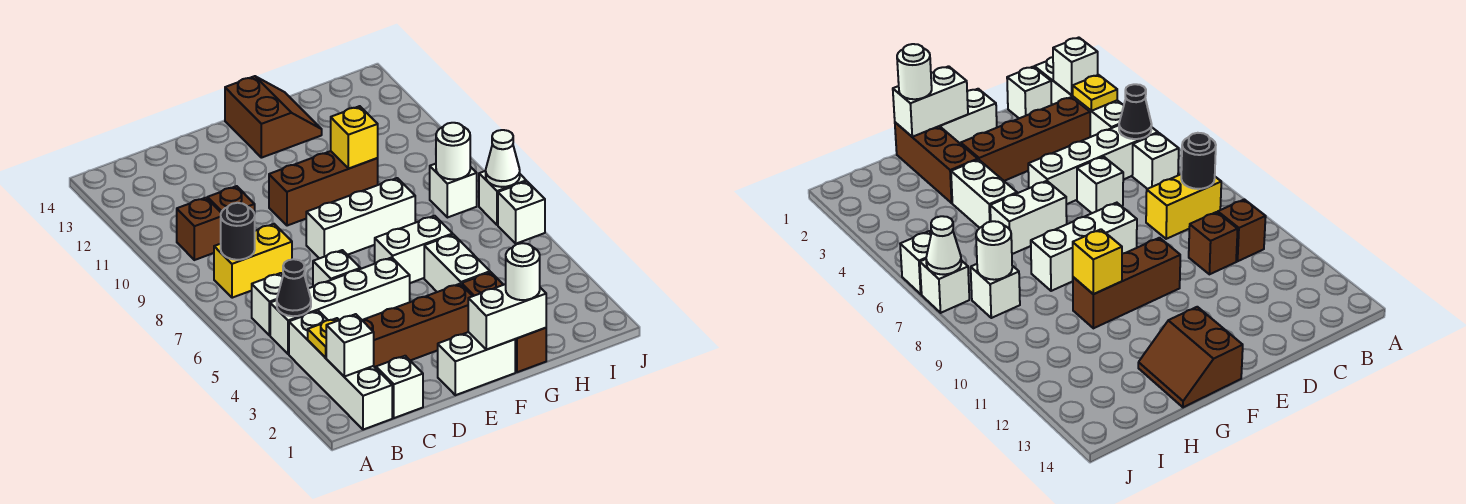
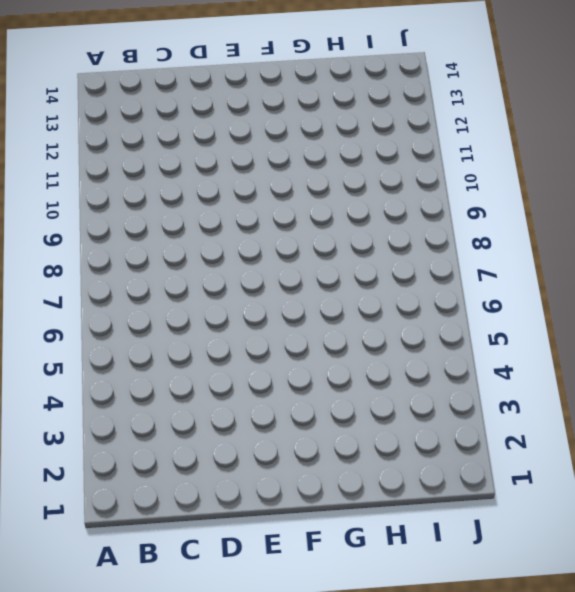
none -> white brick B1:B4 level 1
none -> white brick B5:E5 level 1
none -> white brick B6 level 1

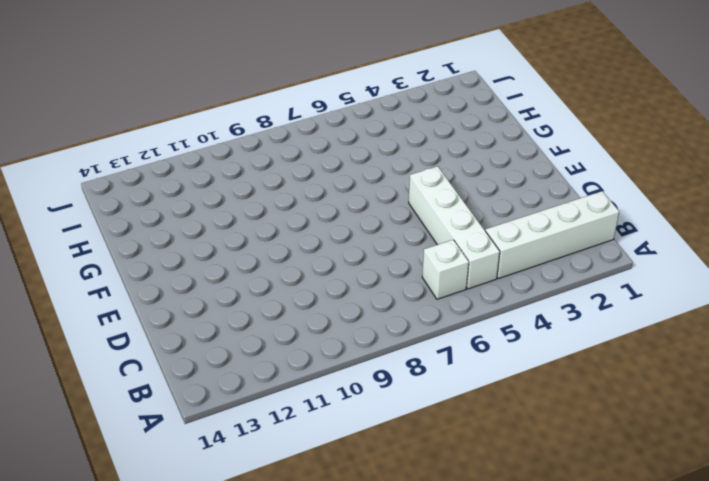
none -> yellow brick B8:C8 level 1
none -> brown brick B10 level 1
none -> white brick C1 level 1

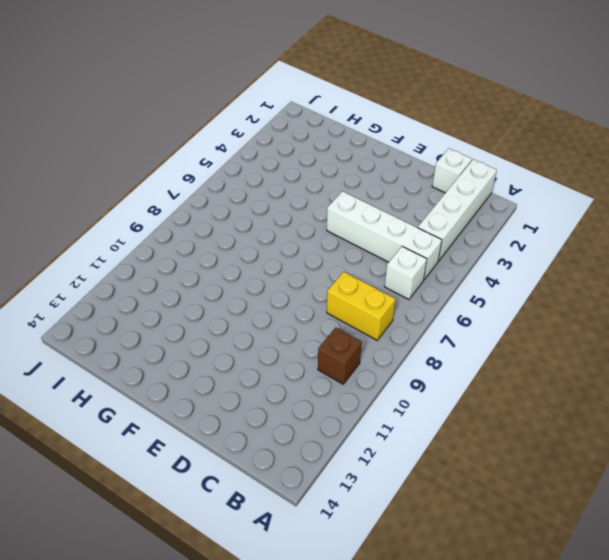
none -> brown brick C3:F3 level 1
none -> brown brick C10 level 1
none -> white brick D6 level 1

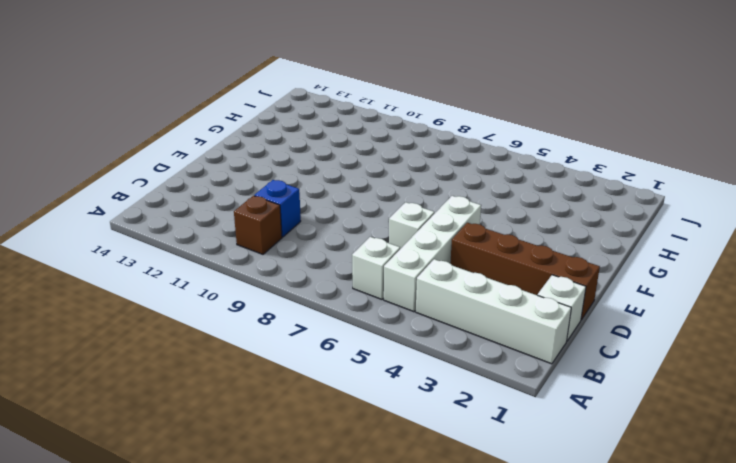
blue brick C10 level 1 -> brown brick C10 level 1
brown brick D1:D4 level 1 -> brown brick C3:F3 level 1
none -> yellow brick B8:C8 level 1
none -> white brick E1:F1 level 1
none -> white brick E8:G8 level 1

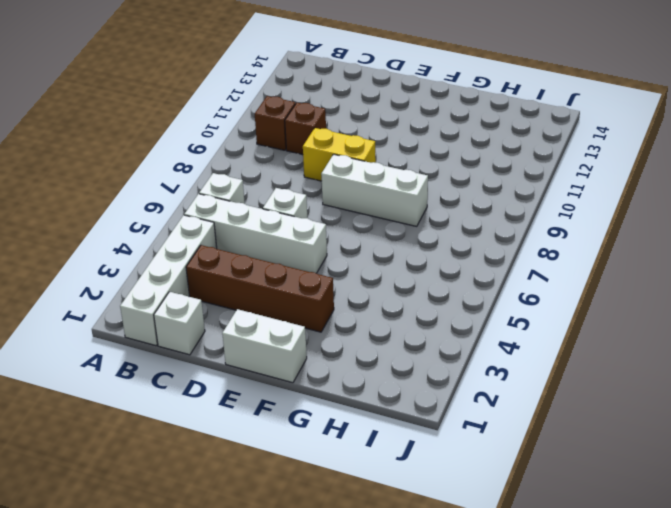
yellow brick D9:E9 level 1 -> yellow brick B8:C8 level 1
none -> brown brick E10:G10 level 1
none -> white brick F6:G6 level 1
none -> brown slope F13:G14 level 1 top F

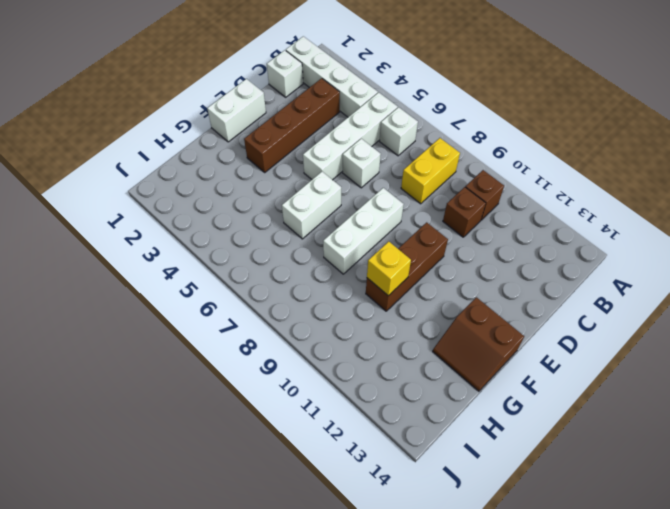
none -> brown brick G1:G3 level 1
none -> white brick G4:G5 level 1
none -> white brick I8 level 1

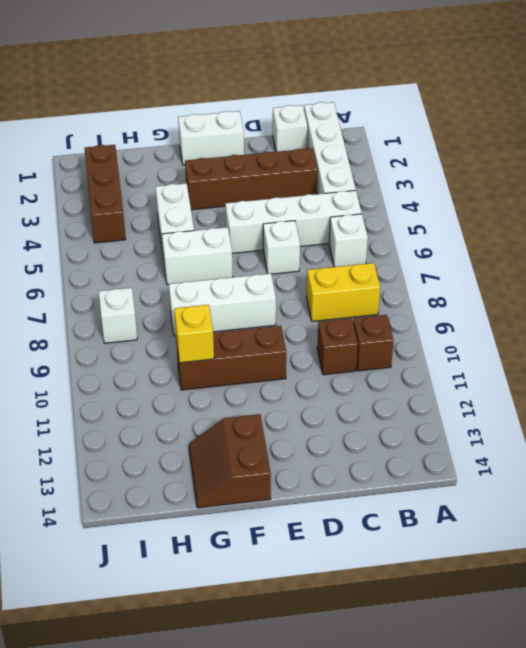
brown brick I2:I4 level 1 -> brown brick G1:G3 level 1
none -> white brick J6 level 1
none -> white brick J7 level 1
none -> white brick B2 level 2

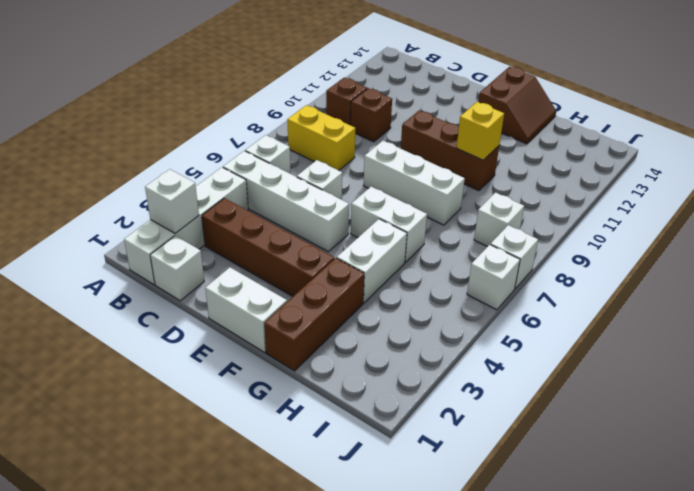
none -> yellow plate B3 level 2
none -> black cone B5 level 2
none -> black round brick B8 level 2

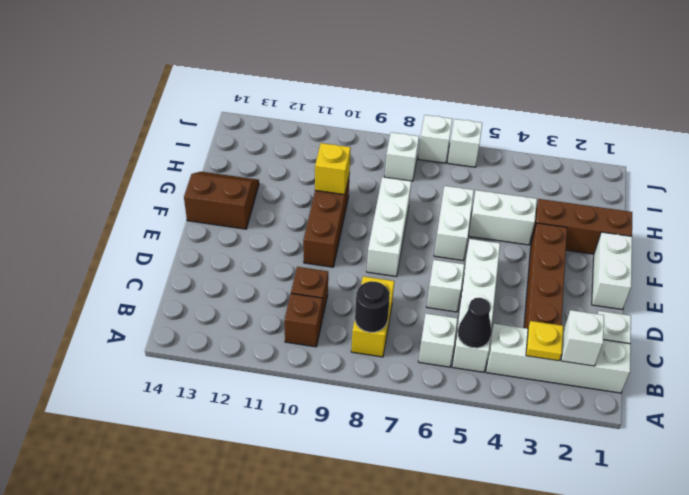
none -> white brick F1:G1 level 2
none -> white round brick I8 level 2
none -> white cone J7 level 2

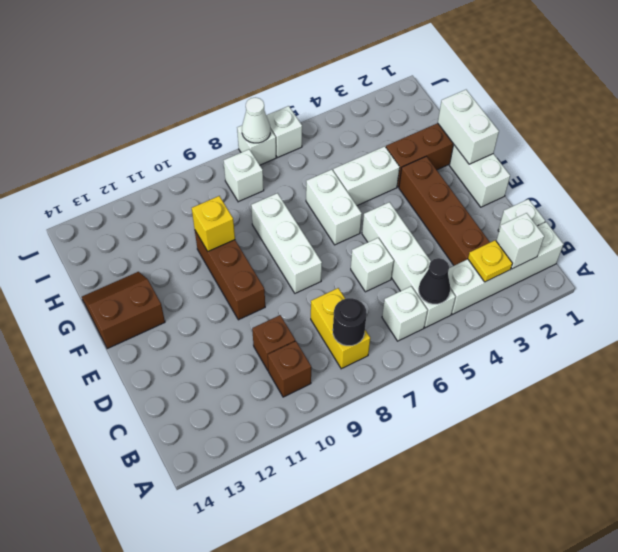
none -> white round brick I8 level 2
none -> white round brick G1 level 3

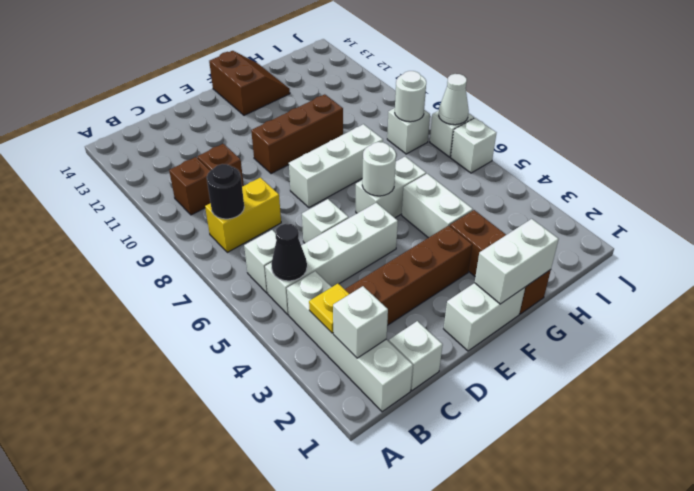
white round brick F6 level 2 -> white round brick G1 level 3
none -> yellow brick G10 level 2

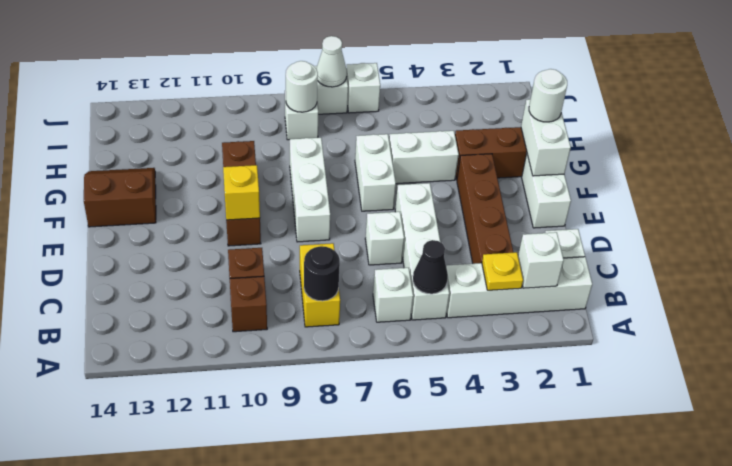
yellow brick E10 level 2 -> yellow brick G10 level 2

